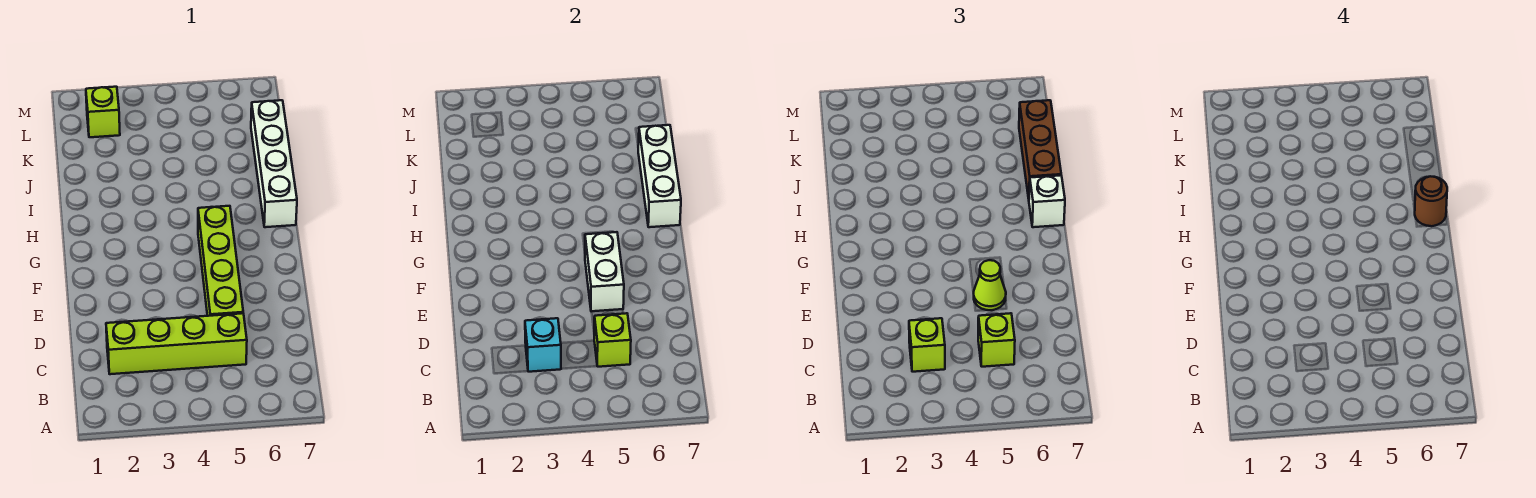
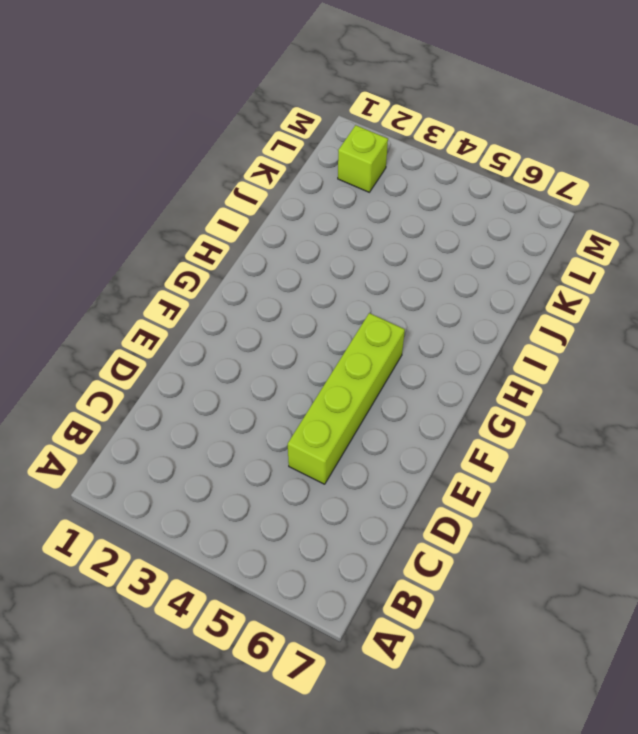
none -> lime brick C2:C5 level 1
none -> white brick H7:K7 level 1
none -> cyan brick C3 level 2

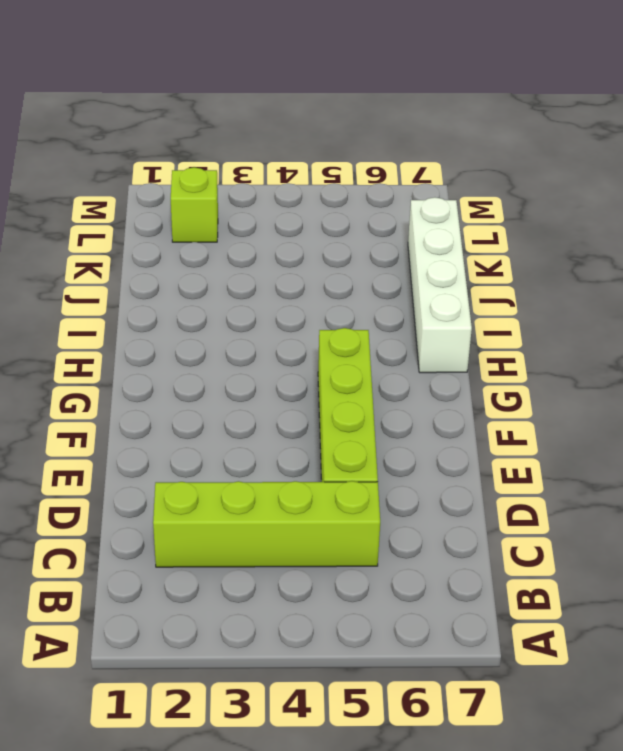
none -> cyan brick C3 level 2
none -> lime brick C5 level 2
none -> white brick E5:F5 level 2

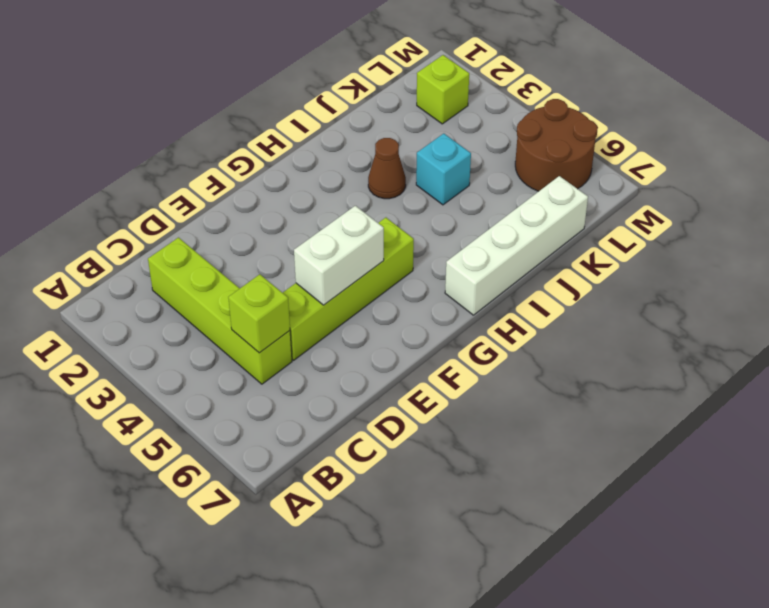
brown cone I3 level 1 -> none
cyan brick J4 level 1 -> cyan brick C3 level 2
brown round brick L5:M6 level 1 -> none
none -> white brick H7:J7 level 2
none -> lime brick C3 level 3
none -> lime brick C5 level 3

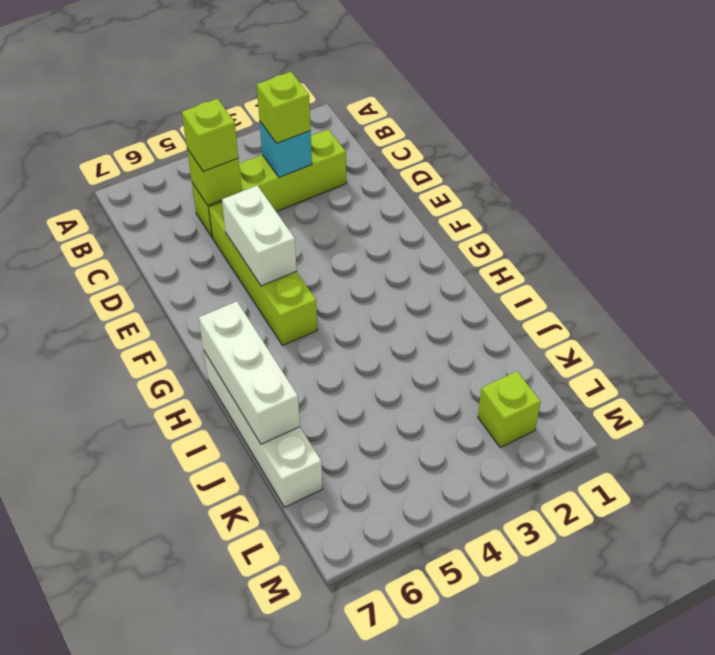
none -> lime cone E5 level 3
none -> white brick H7 level 3
none -> brown brick I7:K7 level 3

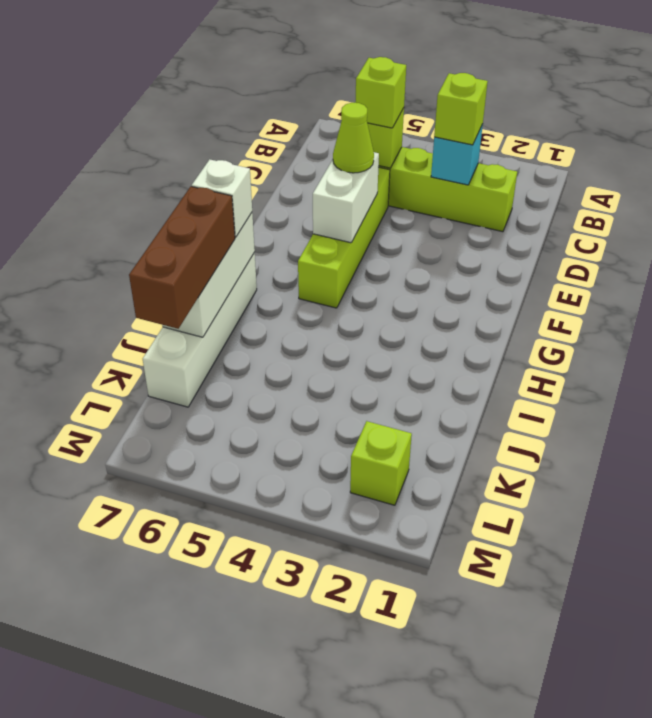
none -> brown round brick H7 level 4

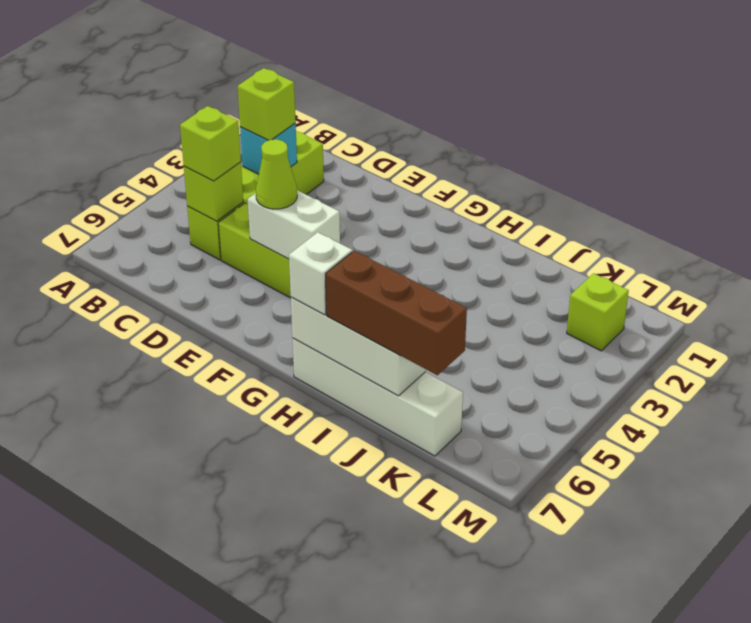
none -> brown round brick H7 level 4

